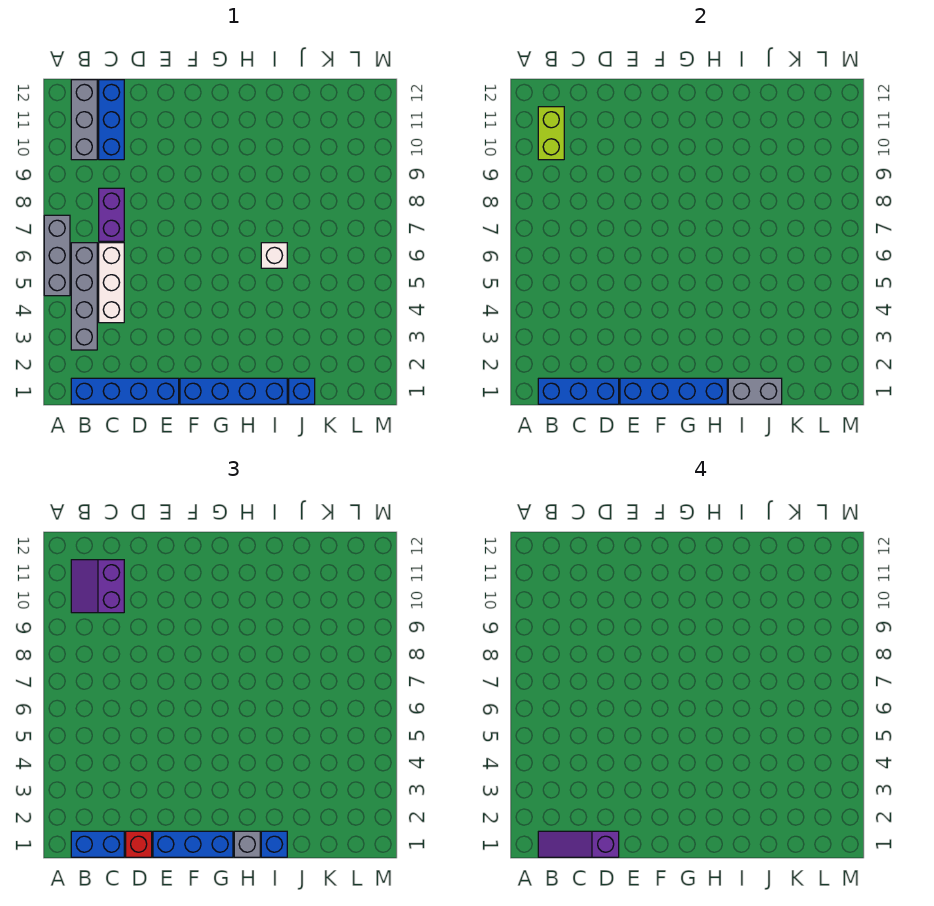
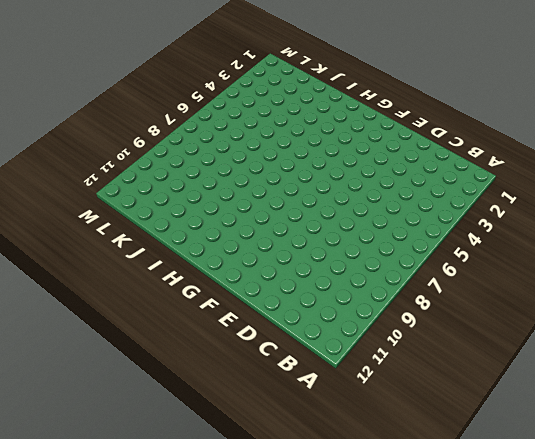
none -> grey brick A5:A7 level 1
none -> blue brick B1:E1 level 1
none -> grey brick B3:B6 level 1

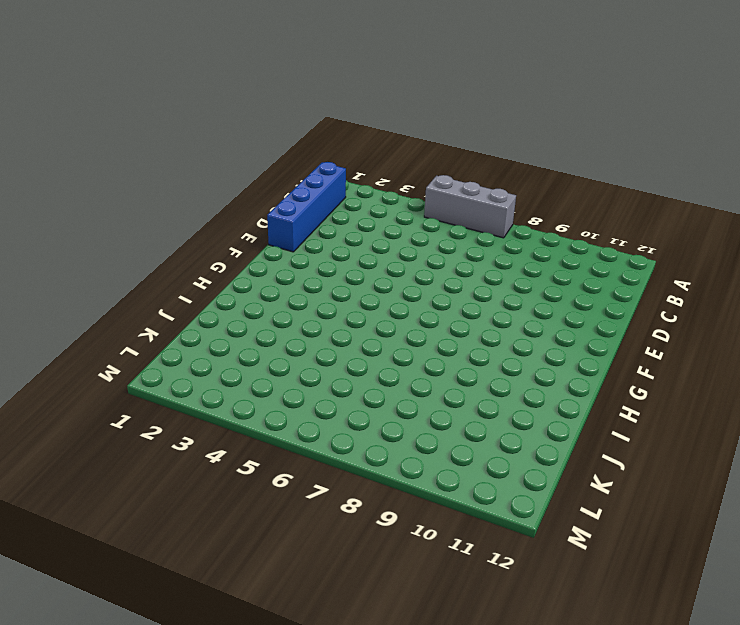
none -> grey brick B3:B6 level 1
none -> grey brick B10:B12 level 1
none -> white brick C4:C6 level 1

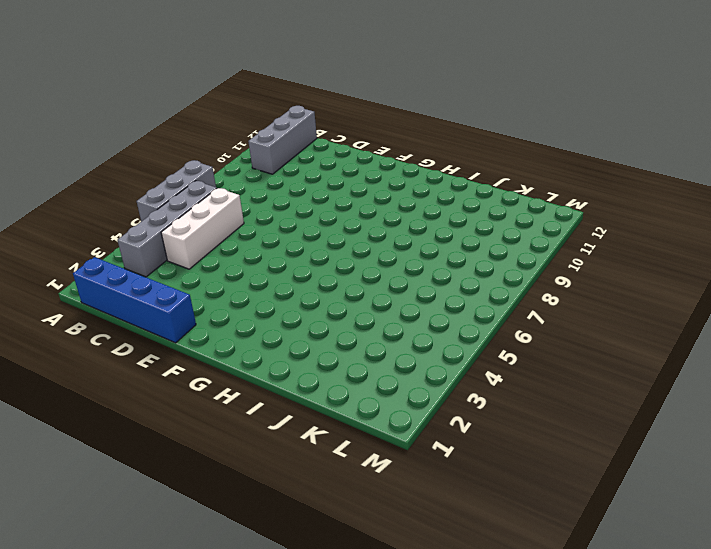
none -> purple brick C7:C8 level 1
none -> blue brick C10:C12 level 1
none -> blue brick F1:I1 level 1

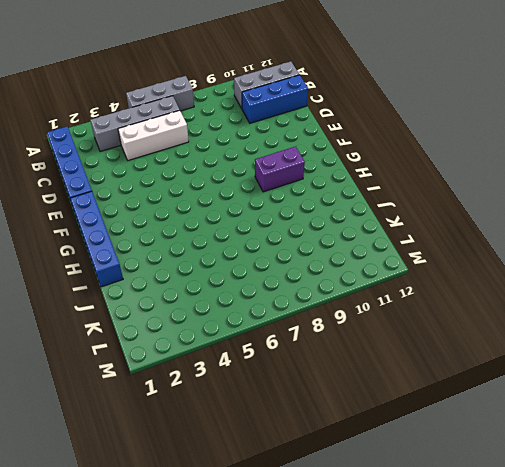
purple brick G9:G10 level 1 -> purple brick C7:C8 level 1
none -> white brick I6 level 1
none -> blue brick J1 level 1
none -> blue brick B1:D1 level 2

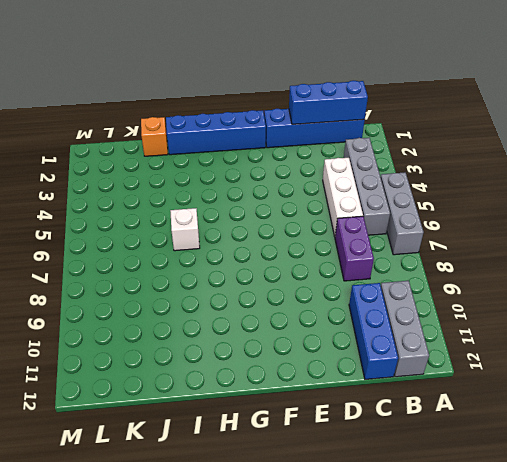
orange brick J1 level 1 -> blue brick J1 level 1
none -> lime brick B10:B11 level 2
none -> blue brick E1:H1 level 2
none -> grey brick I1:J1 level 2

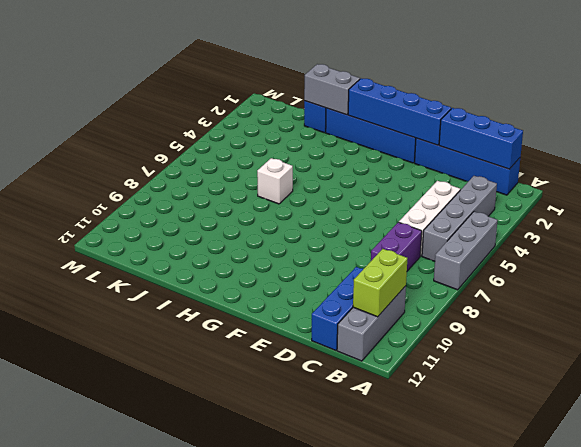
none -> blue brick B1:C1 level 3
none -> purple slope B10:C11 level 3 top C
none -> red brick D1 level 3

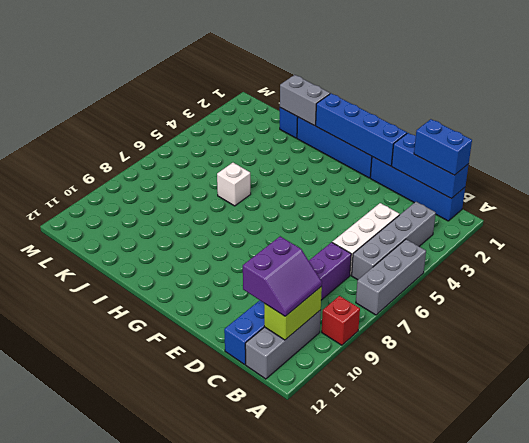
red brick A9 level 1 -> red brick D1 level 3
none -> blue brick E1:G1 level 3
none -> grey brick H1 level 3
none -> blue brick I1 level 3

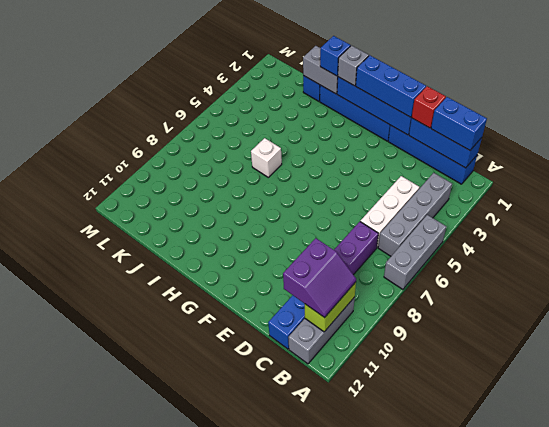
none -> purple slope B1:D1 level 4 top D

